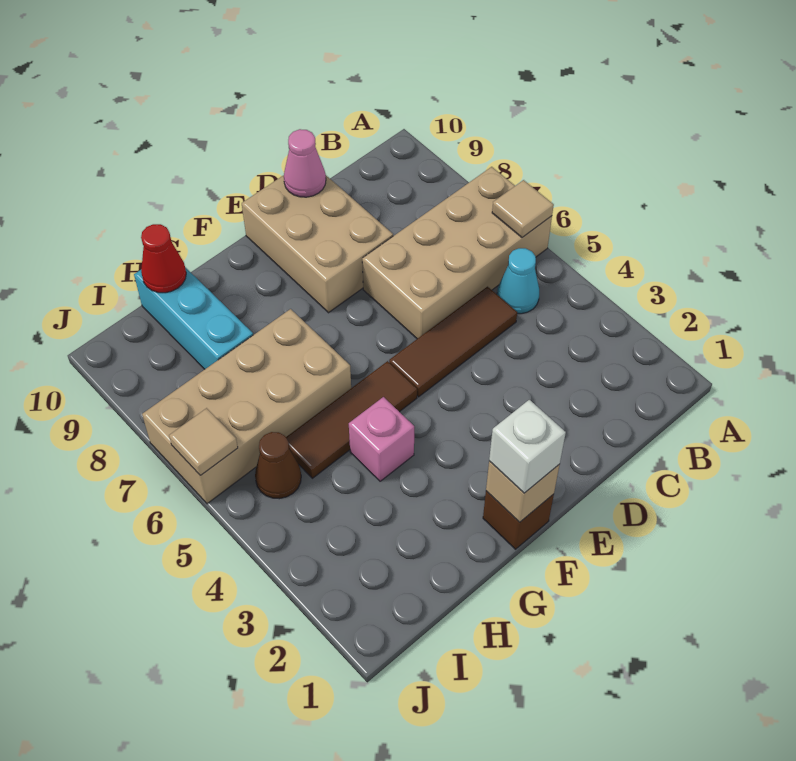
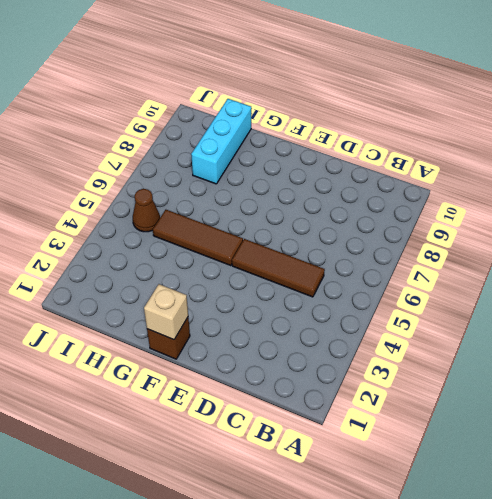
none -> tan brick A6:D7 level 1
none -> cyan cone B5 level 1
none -> tan brick D8:E10 level 1

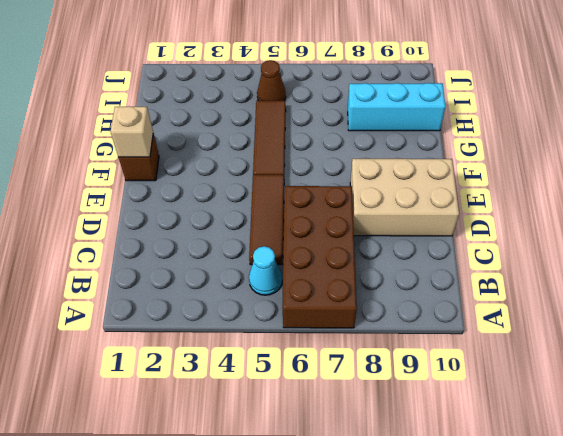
brown brick A6:D7 level 1 -> tan brick A6:D7 level 1
none -> pink brick G4 level 1
none -> tan brick G6:J7 level 1
none -> tan tile A6 level 2

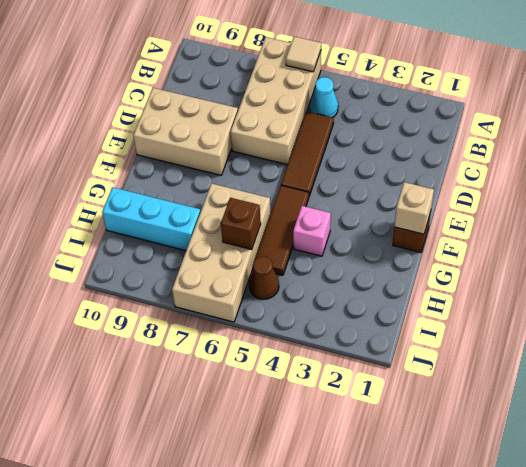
brown brick H6 level 2 -> none
none -> pink cone D10 level 2
none -> red cone H10 level 2
none -> tan tile J6 level 2

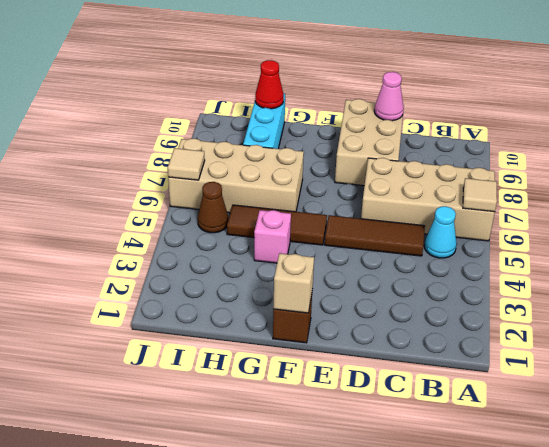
none -> white brick F1 level 3

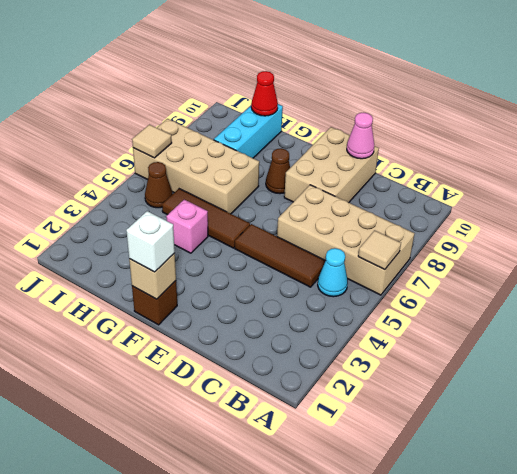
brown cone F8 level 1 -> none

